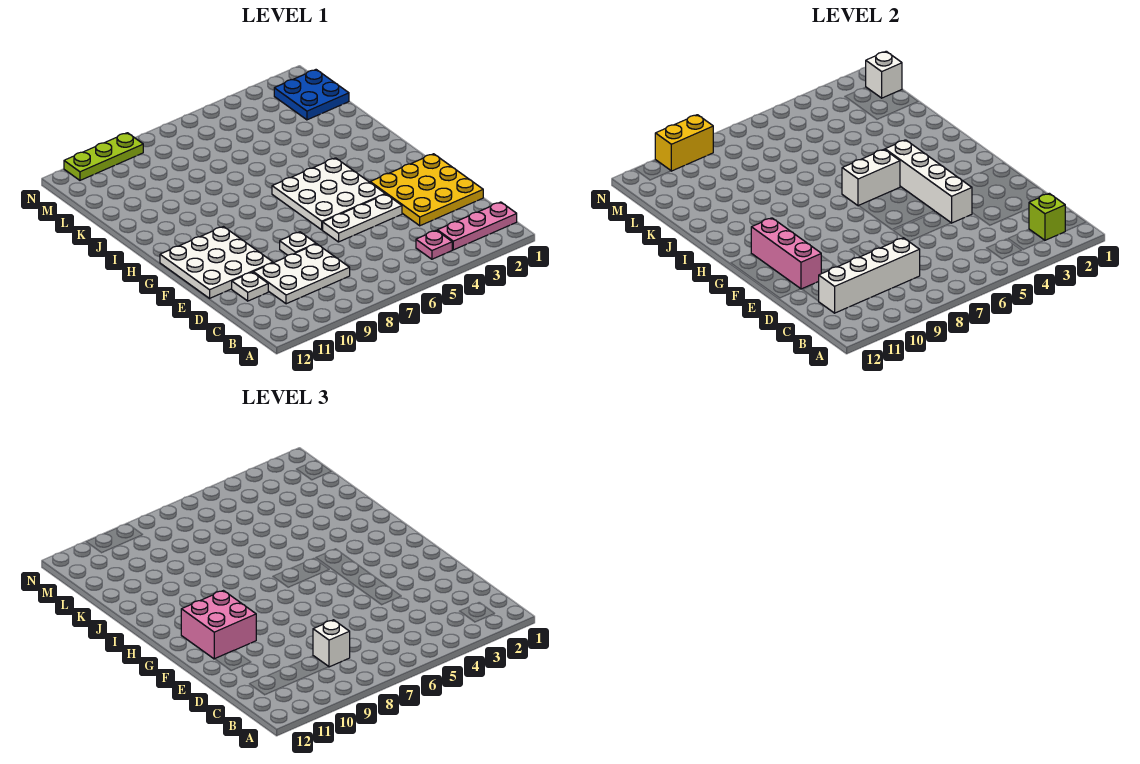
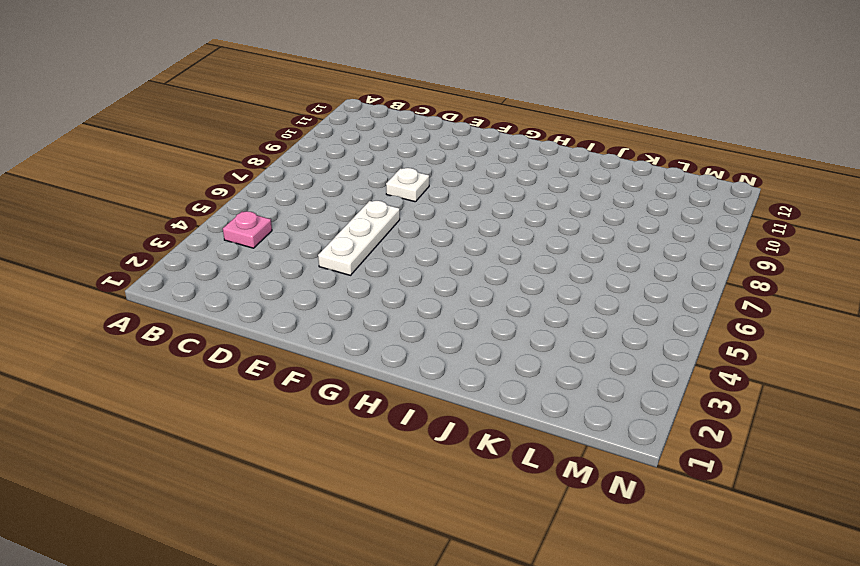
none -> pink plate B1:B3 level 1
none -> white plate C8:D10 level 1
none -> yellow plate D1:F3 level 1

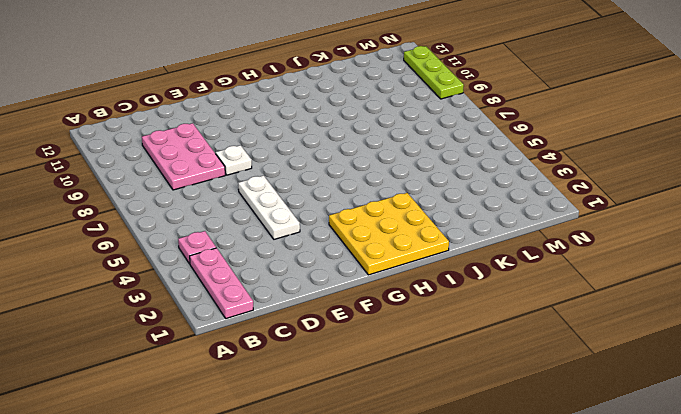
pink plate C8:D10 level 1 -> white plate C8:D10 level 1
yellow plate G1:I3 level 1 -> yellow plate D1:F3 level 1
none -> white plate D11 level 1
none -> white plate E10:G12 level 1
none -> white plate F4:H6 level 1

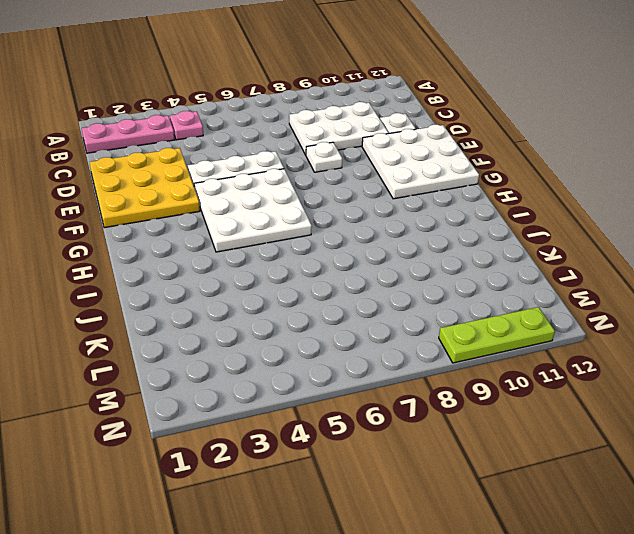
none -> blue plate L1:M2 level 1
none -> lime brick B2 level 2
none -> white brick C8:C11 level 2

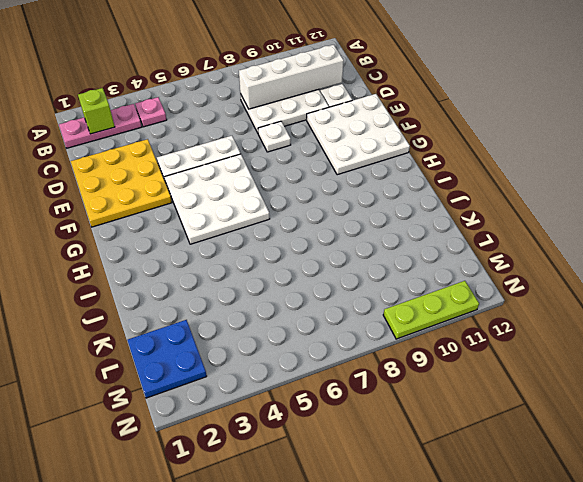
none -> white brick E4:H4 level 2
none -> pink brick E11:G11 level 2
none -> white brick H5:H6 level 2

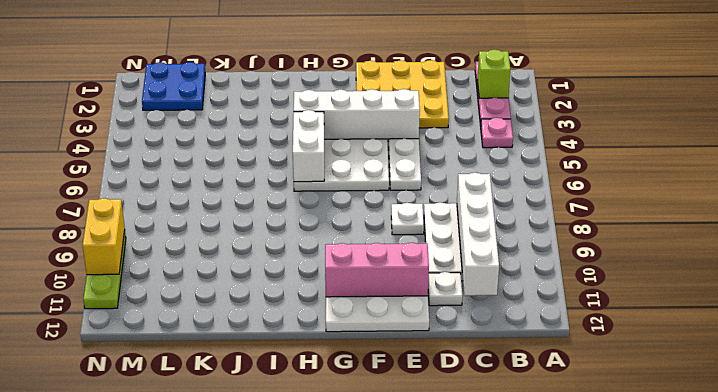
none -> white brick M1 level 2
none -> white brick C8 level 3
none -> pink brick F10:G11 level 3

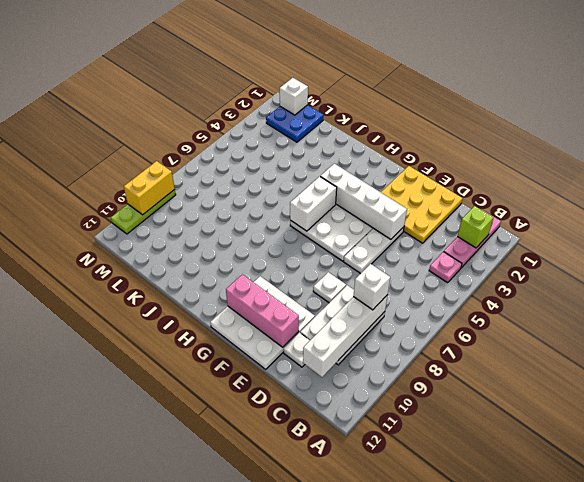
none -> pink brick F10:G11 level 3

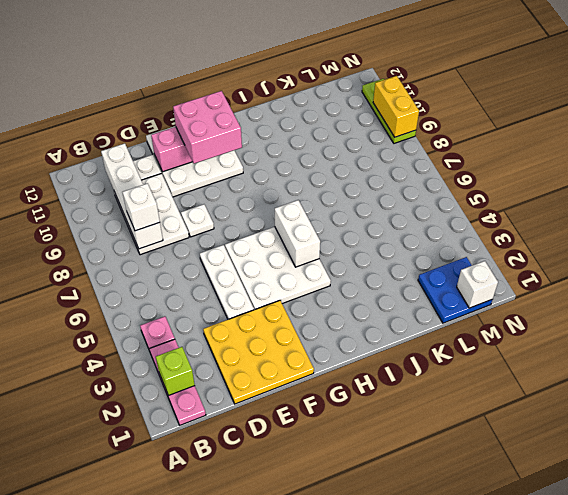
none -> white brick E4:H4 level 2

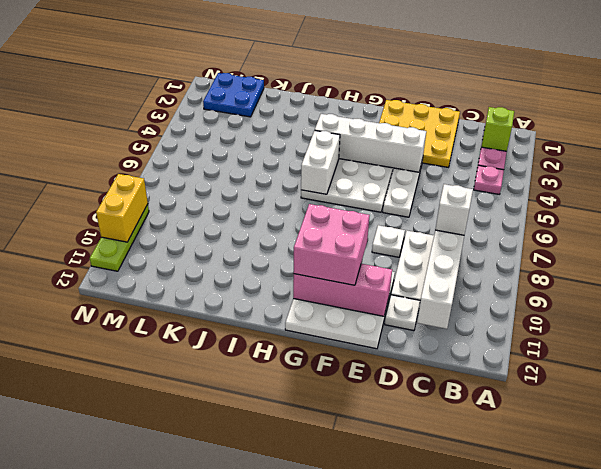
none -> white brick M1 level 2

